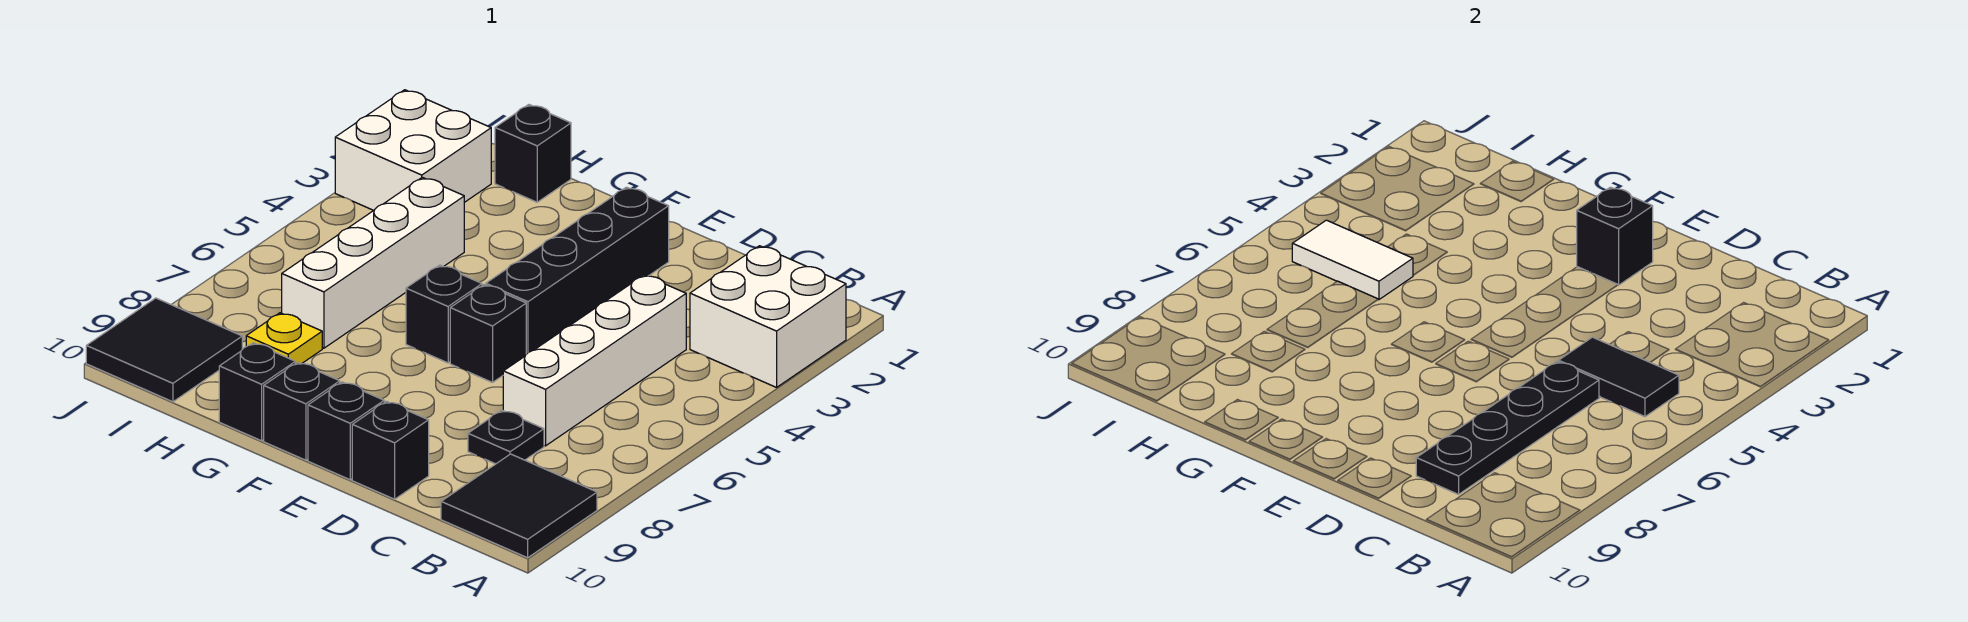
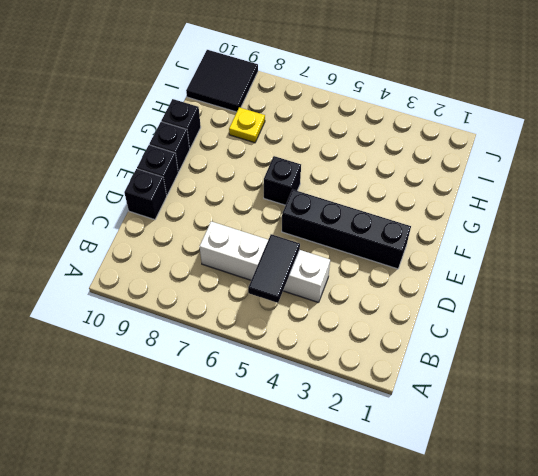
none -> white brick A2:B3 level 1
none -> black tile A9:B10 level 1
none -> black plate C8 level 1

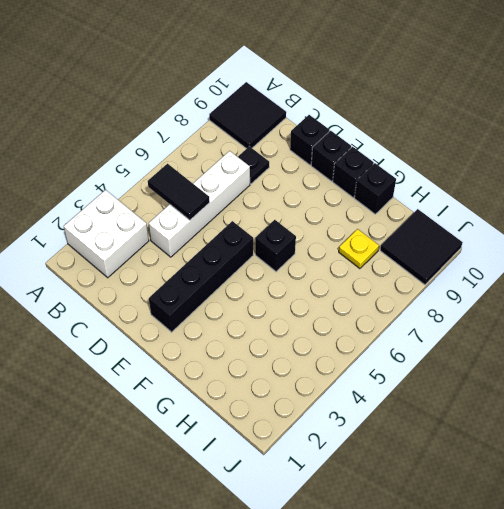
none -> black brick E6 level 1
none -> black brick H1 level 1
none -> white brick H4:H7 level 1

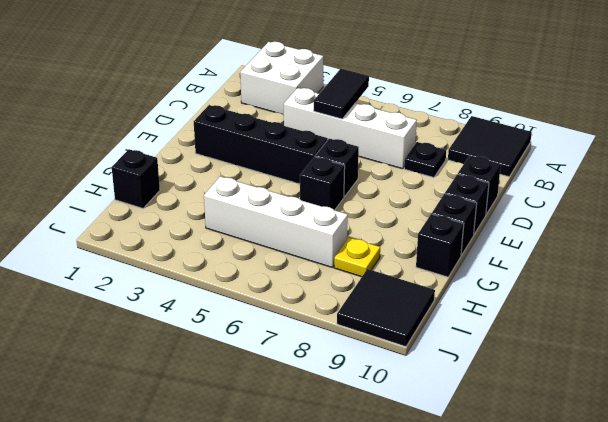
none -> white brick I2:J3 level 1
none -> black plate C6:C9 level 2
none -> black brick E2 level 2

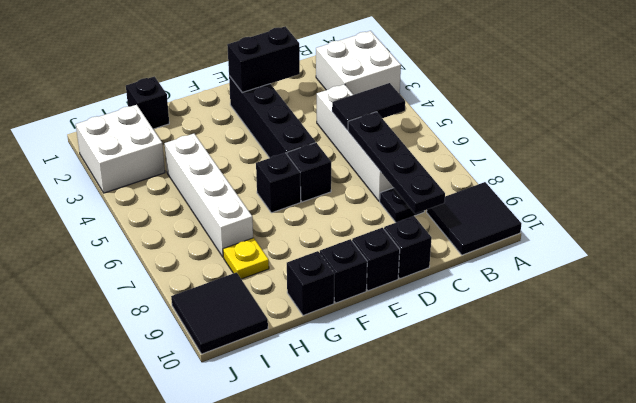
black brick D2:E2 level 2 -> black brick E2 level 2
none -> white tile H5:I5 level 2

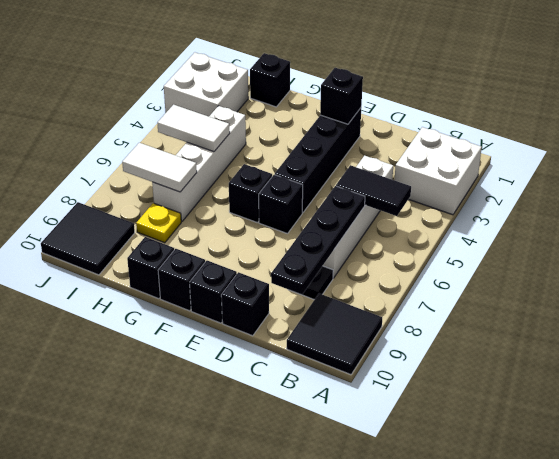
white tile H7:I7 level 2 -> none

